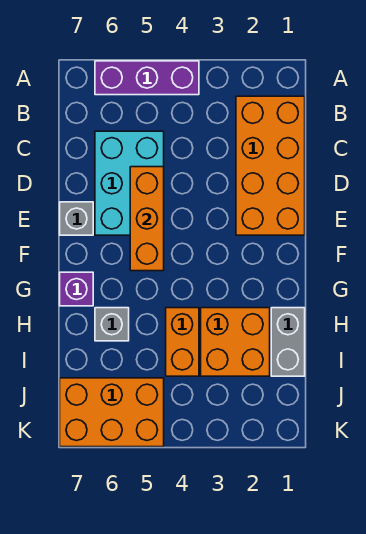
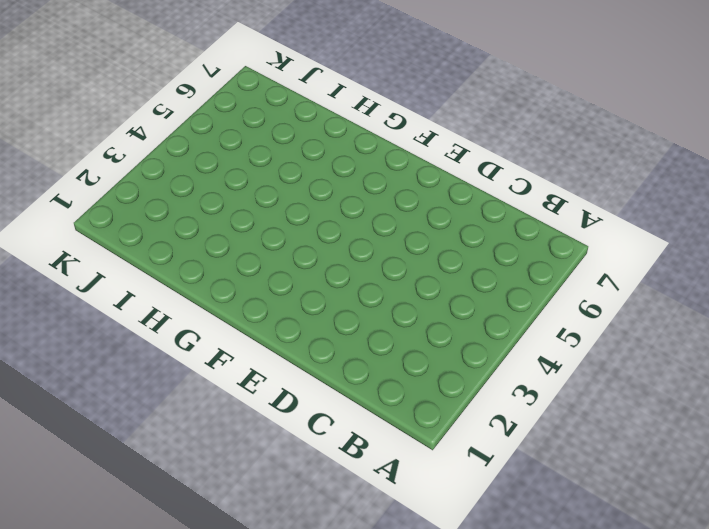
none -> purple brick A4:A6 level 1
none -> orange brick B1:E2 level 1

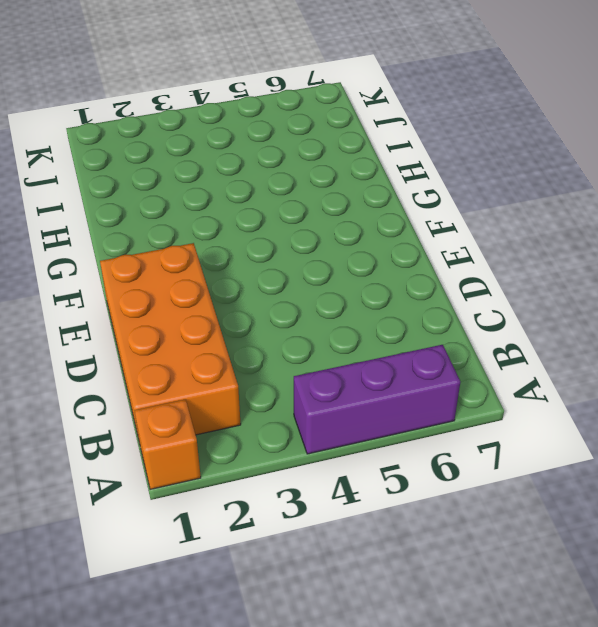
orange brick A1 level 1 -> none
none -> cyan brick C5:E6 level 1
none -> grey brick E7 level 1

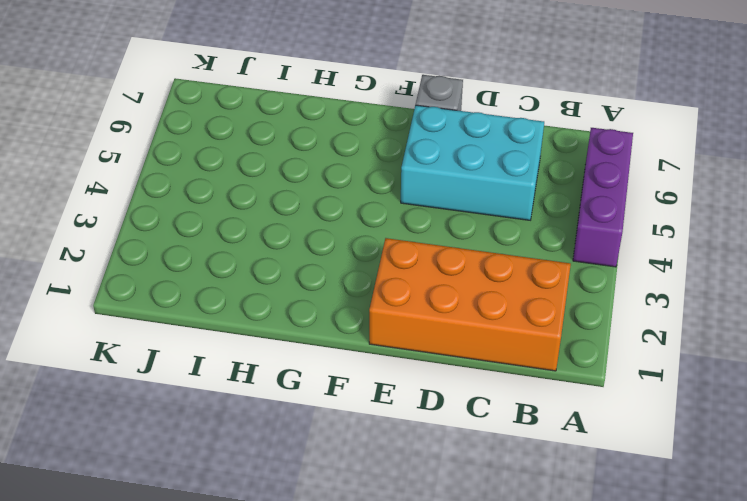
none -> purple brick G7 level 1
none -> grey brick H1:I1 level 1

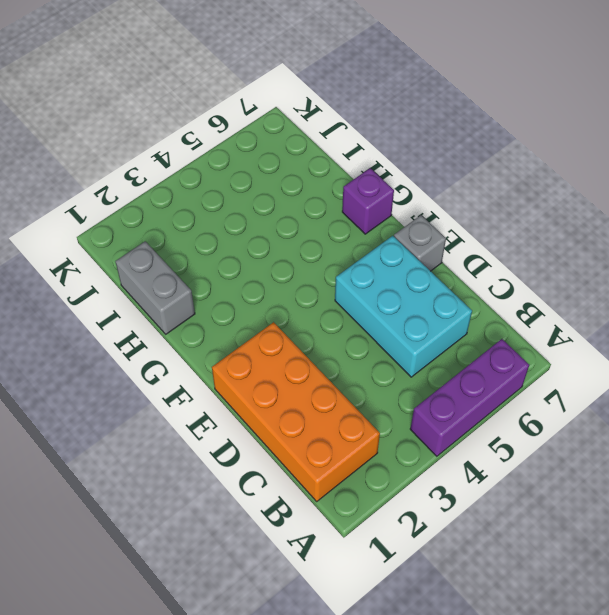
none -> orange brick H2:I3 level 1
none -> orange brick H4:I4 level 1

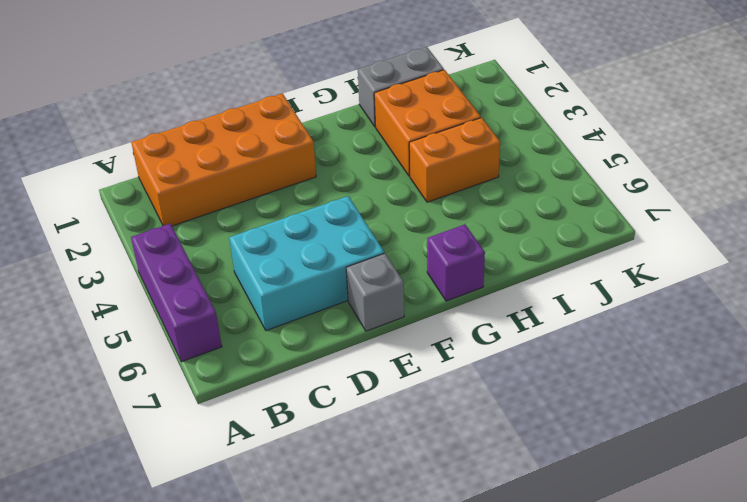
none -> grey brick H6 level 1
none -> orange brick J5:K7 level 1

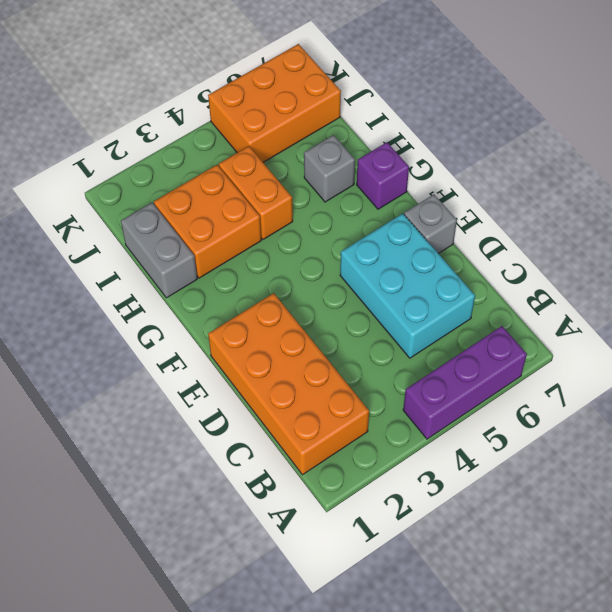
none -> orange brick D5:F5 level 2

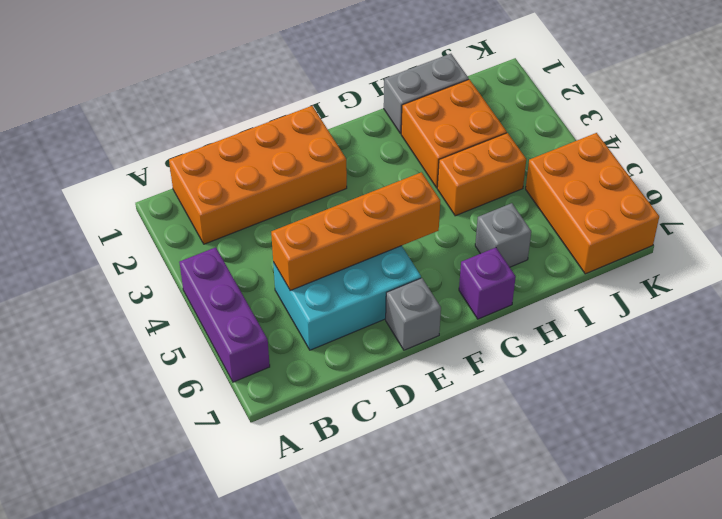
orange brick C5:F5 level 2 -> orange brick D5:F5 level 2

